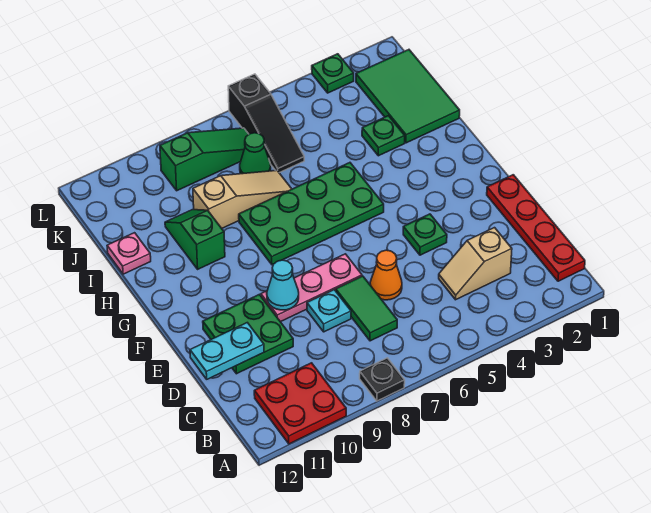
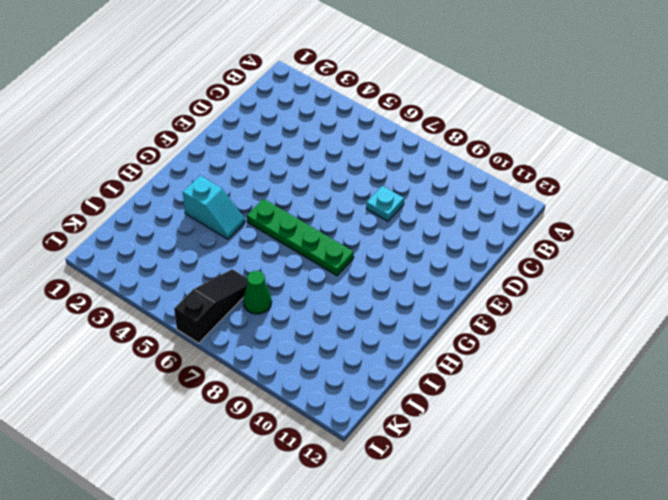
green plate G5:G8 level 1 -> green plate G5:H8 level 1
cyan slope H3:H4 level 1 top 3 -> none
none -> black plate A8 level 1
none -> red plate A10:B11 level 1
none -> red plate B1:E1 level 1

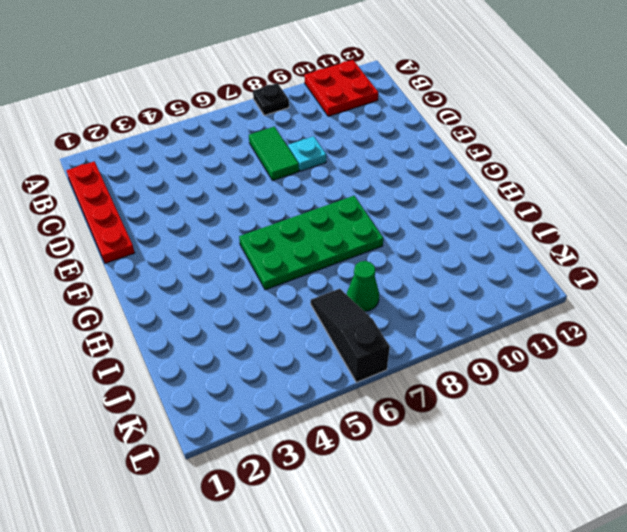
none -> tan slope C3:C4 level 1 top 3
none -> orange cone D6 level 1
none -> green plate D10:E11 level 1

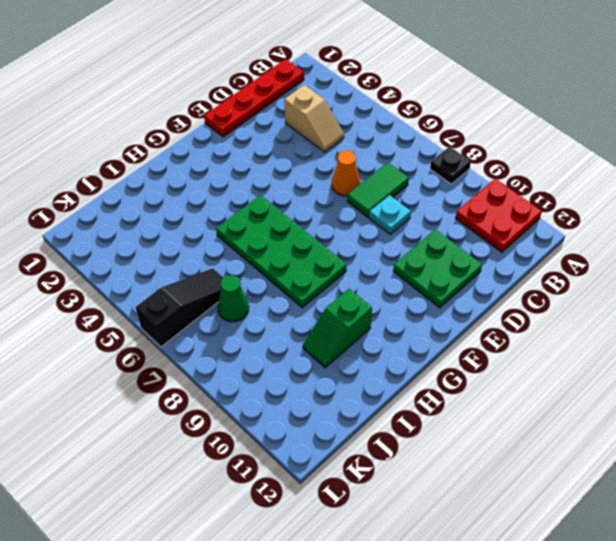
none -> green plate E4 level 1
none -> pink plate E7:E9 level 1
none -> green tile I1:K2 level 1

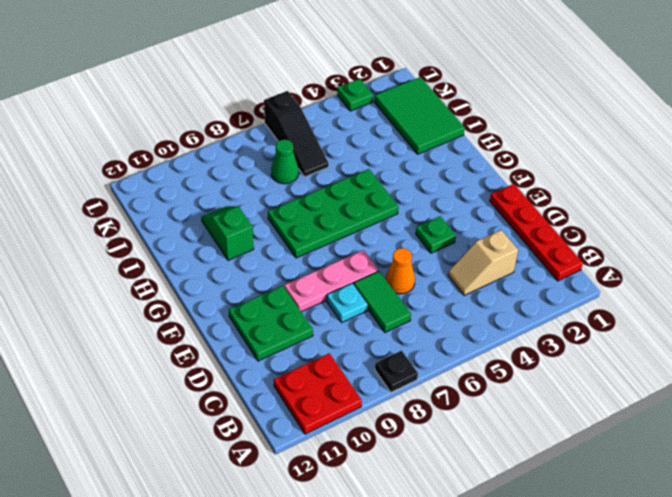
none -> green plate I3 level 1
none -> tan slope I7:I9 level 1 top 9
none -> pink plate I12 level 1

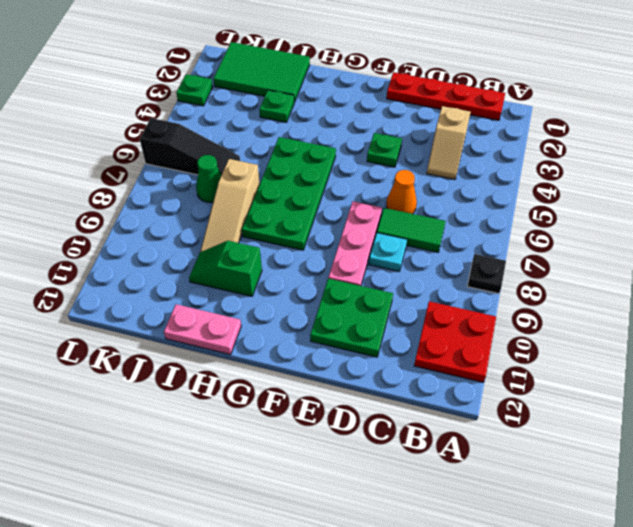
pink plate H12:I12 level 1 -> pink plate I12 level 1
tan slope I7:I9 level 1 top 7 -> tan slope I7:I9 level 1 top 9
none -> green slope K7:K9 level 1 top 9
none -> cyan plate D11:D12 level 2
none -> cyan cone E9 level 2

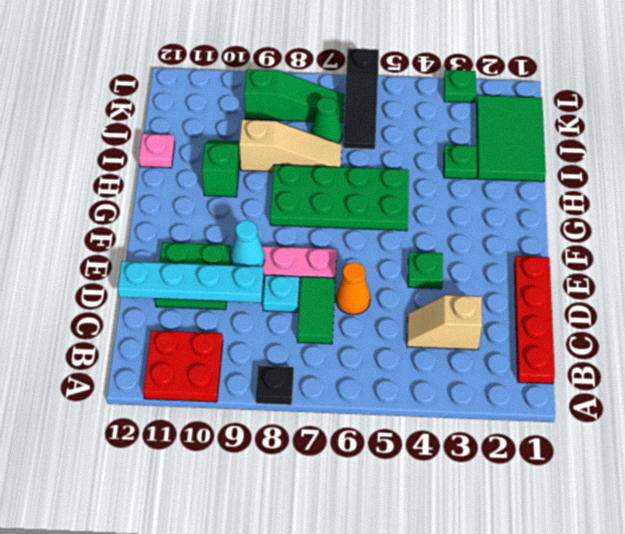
cyan plate D9:D12 level 2 -> cyan plate D11:D12 level 2

